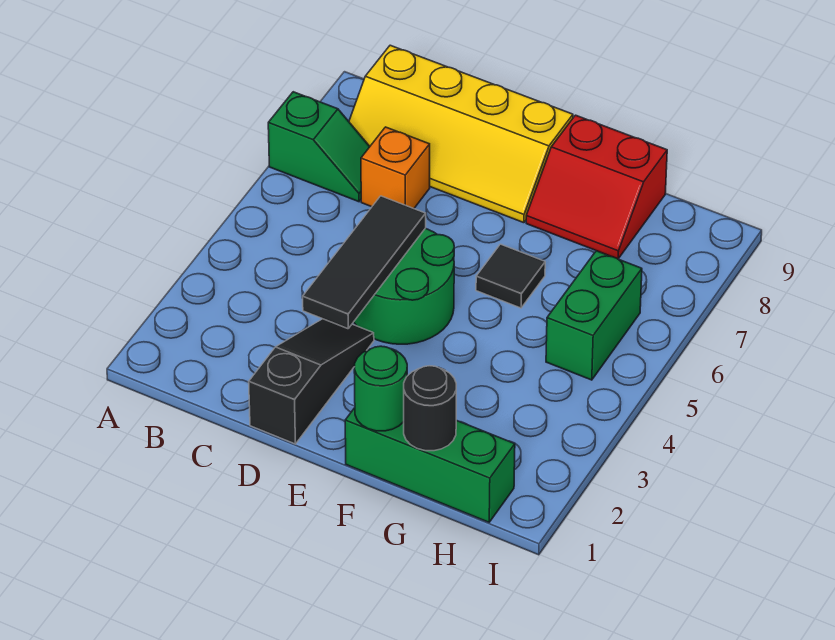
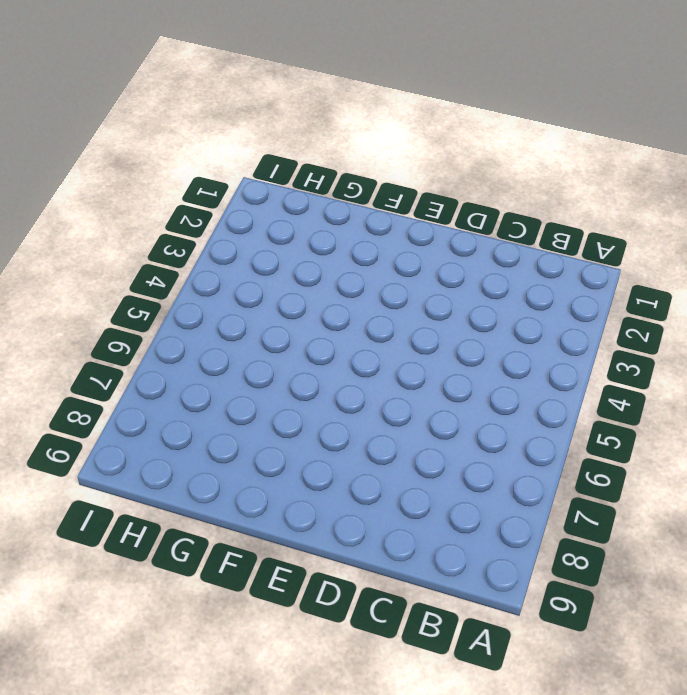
none -> green slope A7:B7 level 1 top A
none -> yellow slope B8:E9 level 1 top 9
none -> orange brick C7 level 1

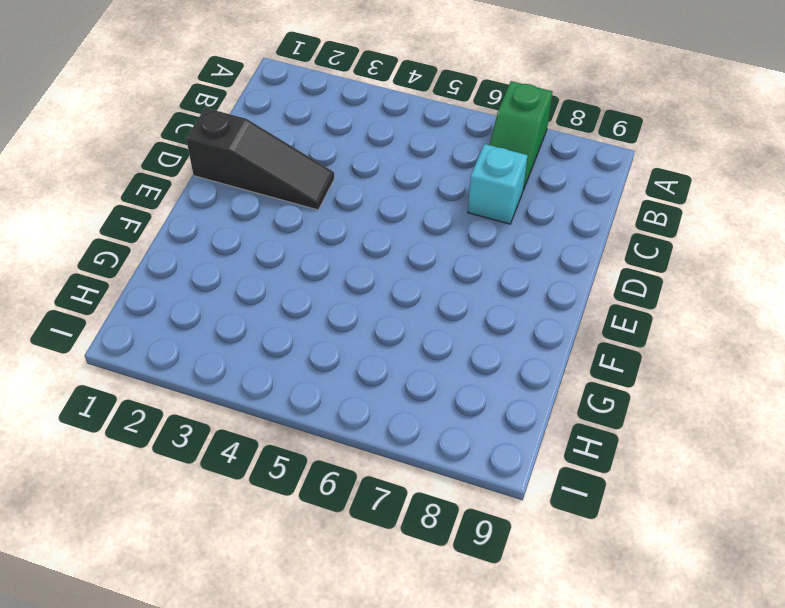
cyan brick C7 level 1 -> orange brick C7 level 1
none -> yellow slope B8:E9 level 1 top 9
none -> green round brick D4:E5 level 1
none -> green brick F1:H1 level 1

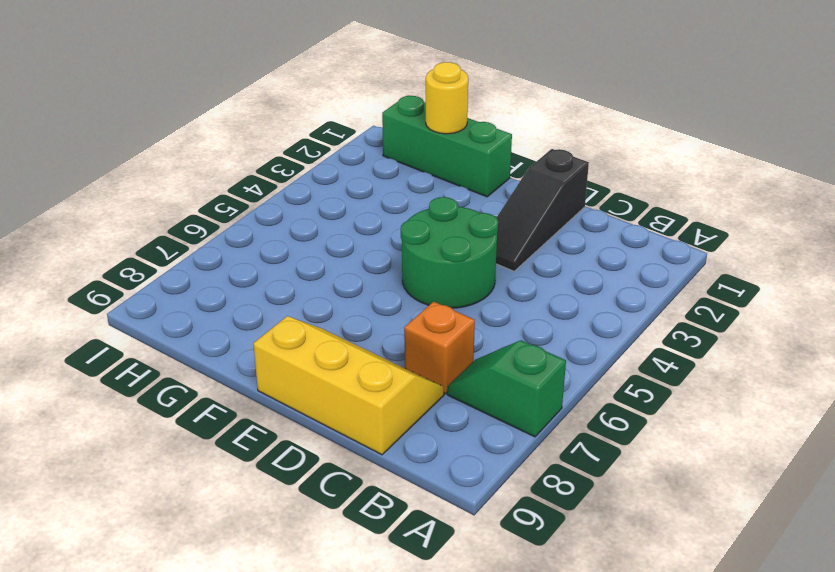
yellow slope C8:E9 level 1 top 9 -> yellow slope B8:E9 level 1 top 9
yellow round brick G1 level 2 -> black round brick G1 level 2
none -> black tile F6 level 1
none -> red slope F8:G9 level 1 top 9
none -> green brick H5:H6 level 1

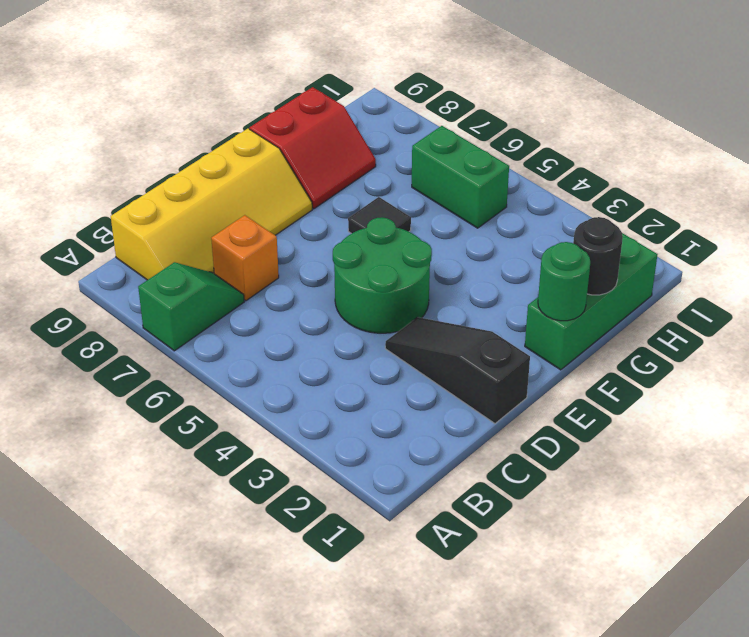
none -> black tile D3:D5 level 2

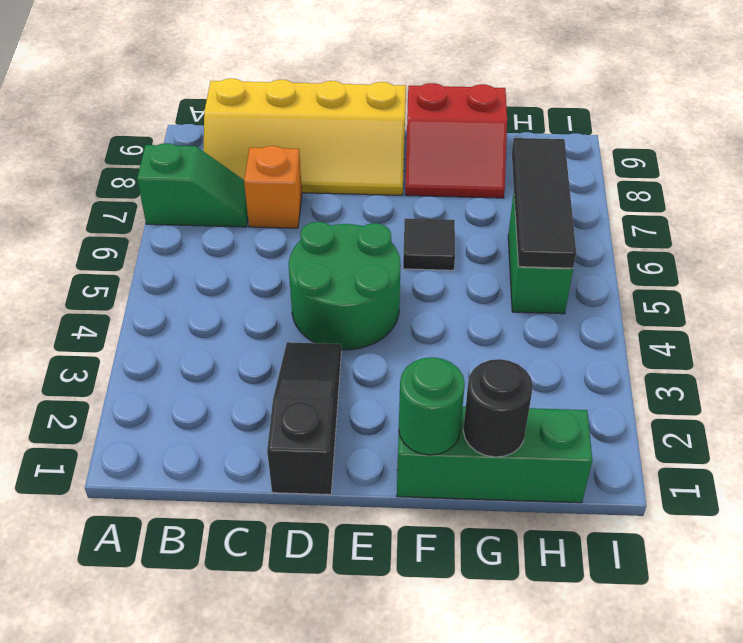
black tile H5:H7 level 2 -> black tile D3:D5 level 2

